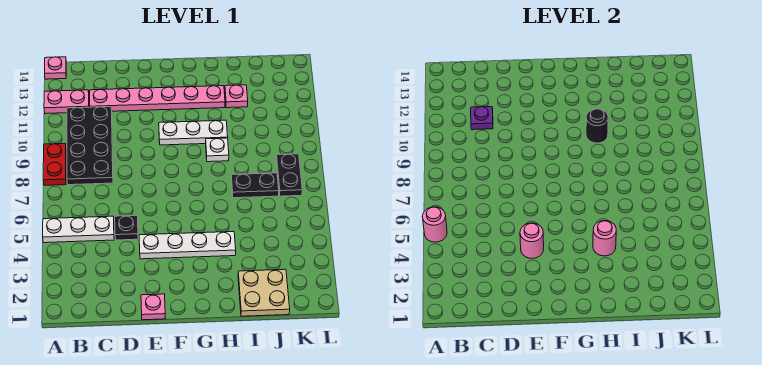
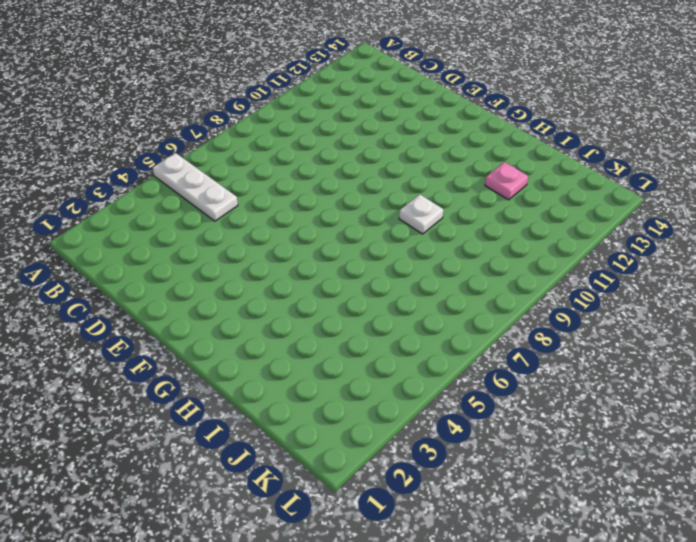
none -> red plate A8:A9 level 1
none -> pink plate A12:B12 level 1
none -> pink plate A14 level 1

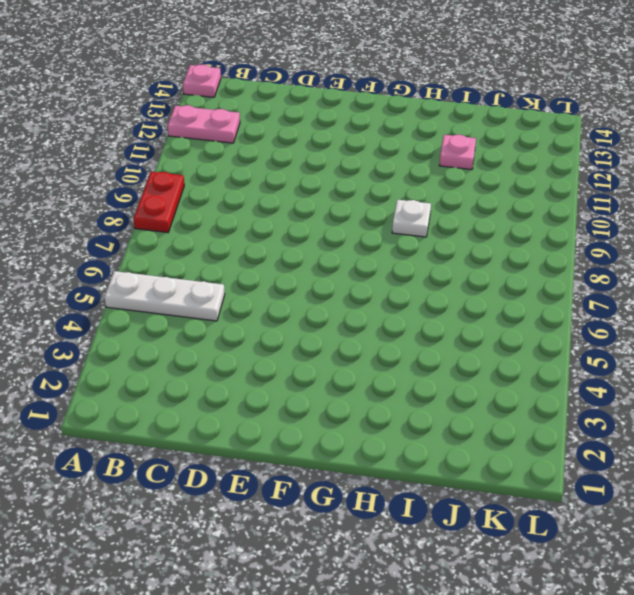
none -> black plate B8:C11 level 1
none -> pink plate C12:H12 level 1
none -> black plate D5 level 1

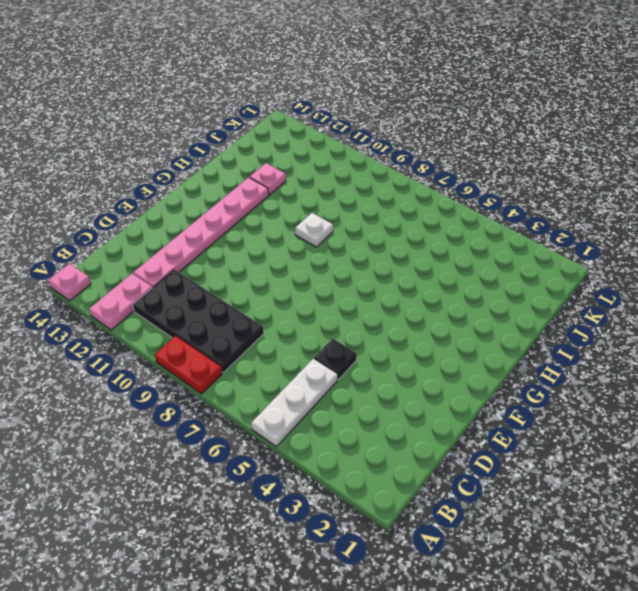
none -> pink plate E1 level 1
none -> white plate E4:H4 level 1
none -> white plate F10:H10 level 1

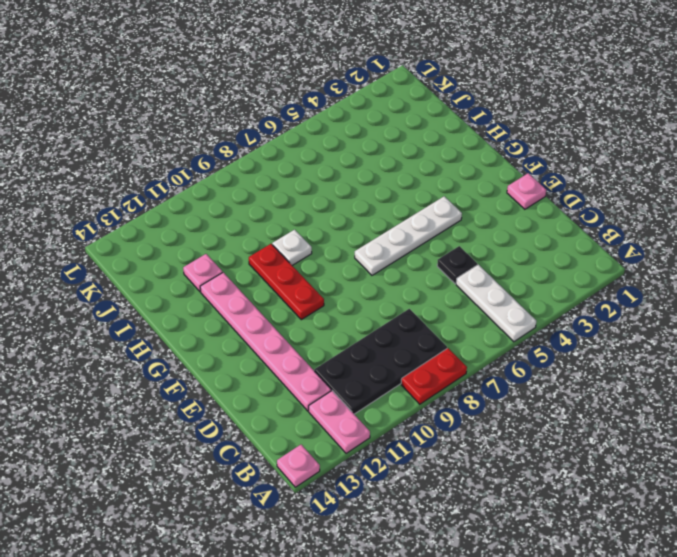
white plate F4:F7 level 1 -> white plate E4:H4 level 1
red plate F10:H10 level 1 -> white plate F10:H10 level 1
none -> tan plate I1:J2 level 1
none -> black plate I7:J7 level 1
none -> black plate K7:K8 level 1

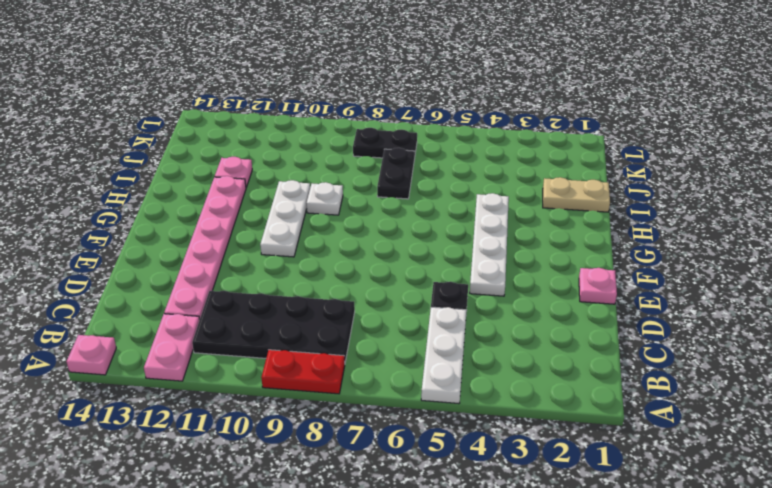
tan plate I1:I2 level 1 -> tan plate I1:J2 level 1
none -> pink round brick A5 level 2
none -> purple plate C11 level 2
none -> pink round brick E4 level 2

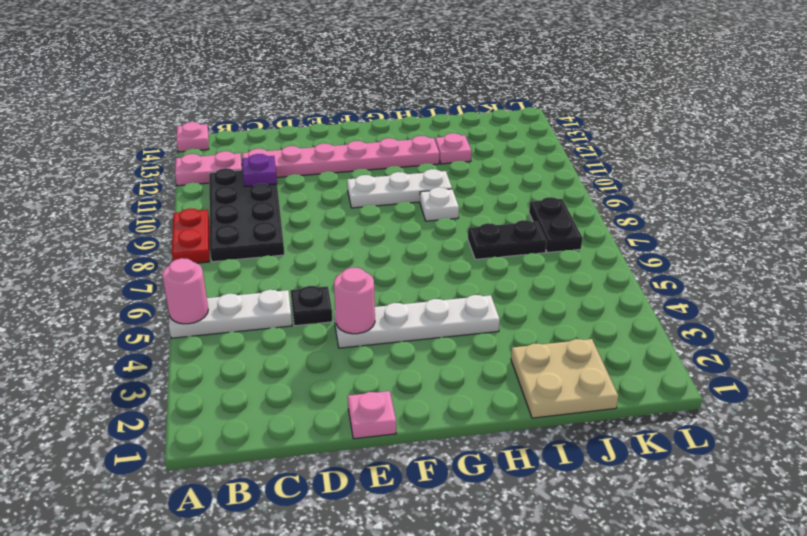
none -> pink round brick H4 level 2
none -> black round brick H10 level 2

